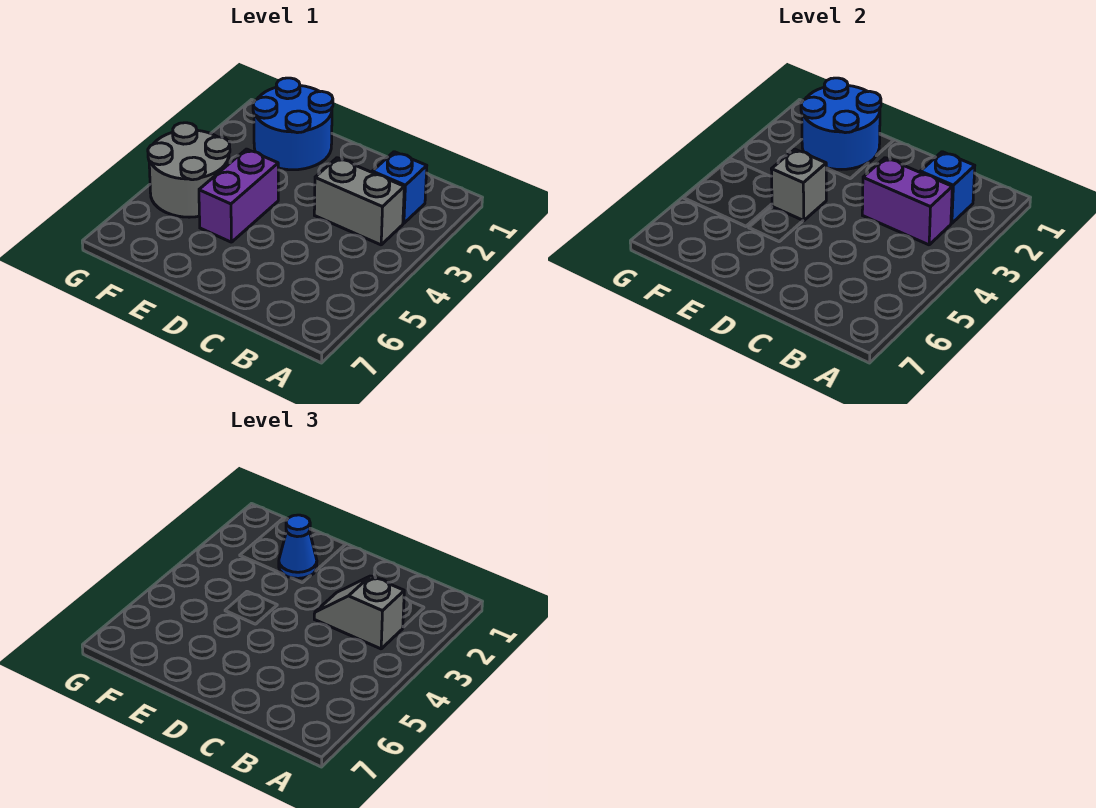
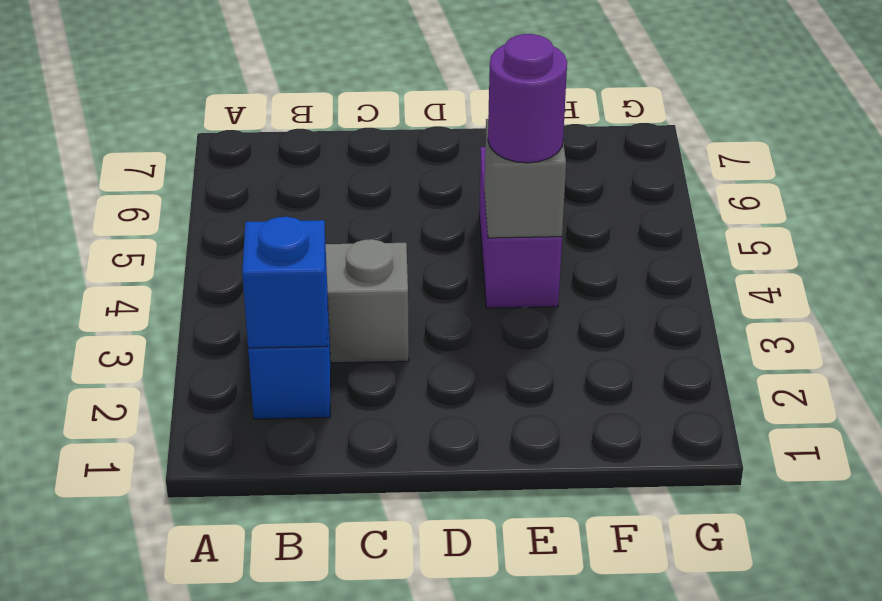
purple round brick E4 level 3 -> none
none -> blue round brick E1:F2 level 1
none -> grey round brick F4:G5 level 1

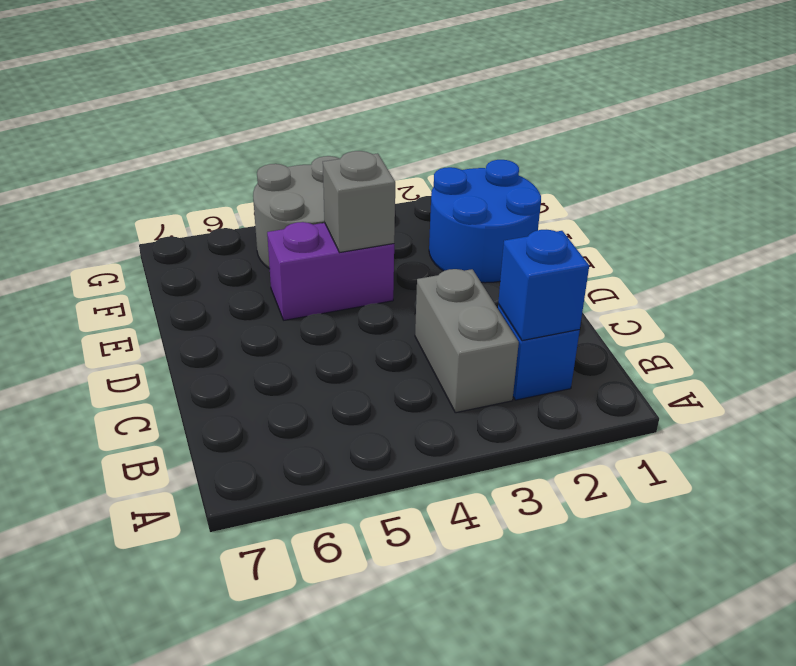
none -> purple brick B3:C3 level 2
none -> blue round brick E1:F2 level 2

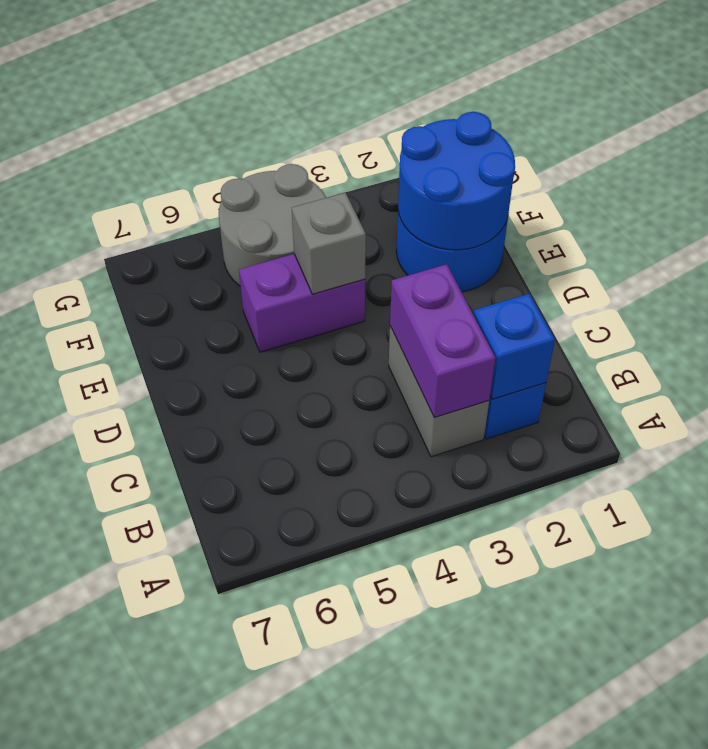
none -> grey slope B3:C3 level 3 top B
none -> blue cone E2 level 3

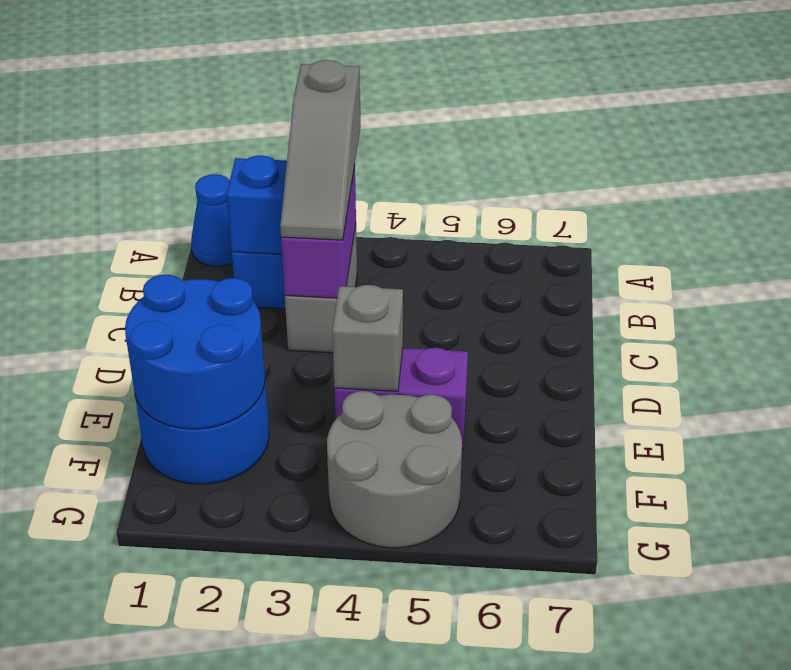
blue cone A1 level 1 -> blue cone E2 level 3
grey slope A3:C3 level 3 top A -> grey slope B3:C3 level 3 top B

